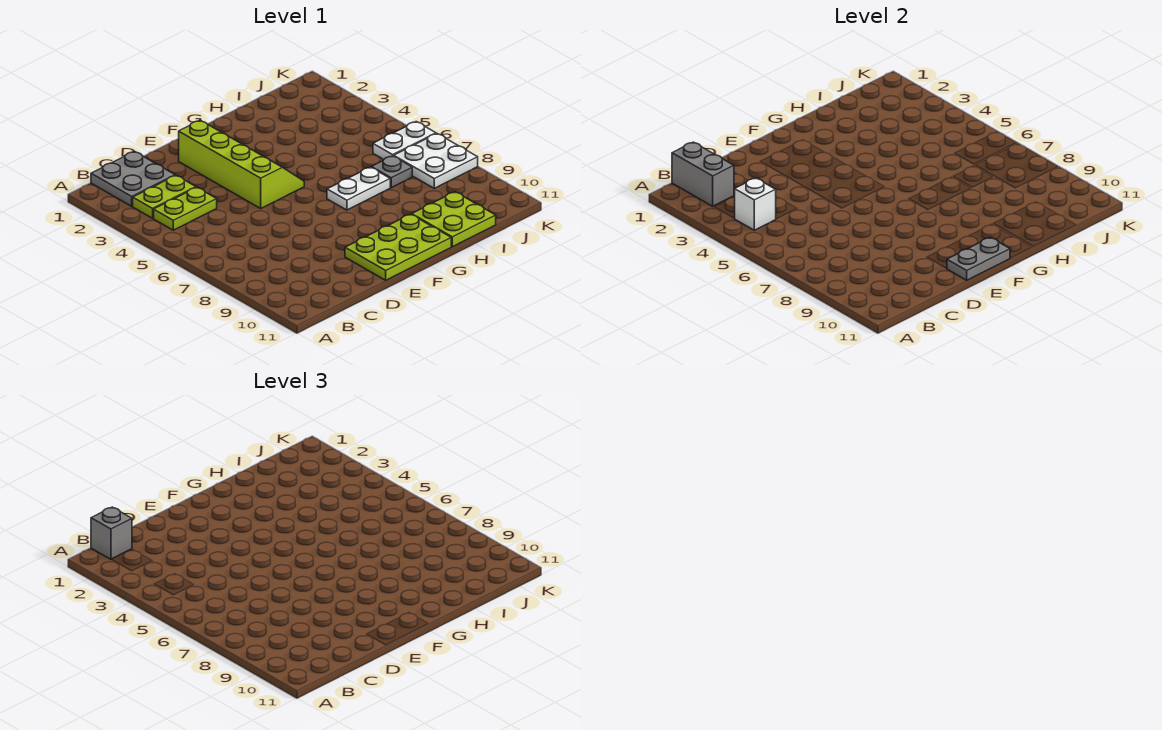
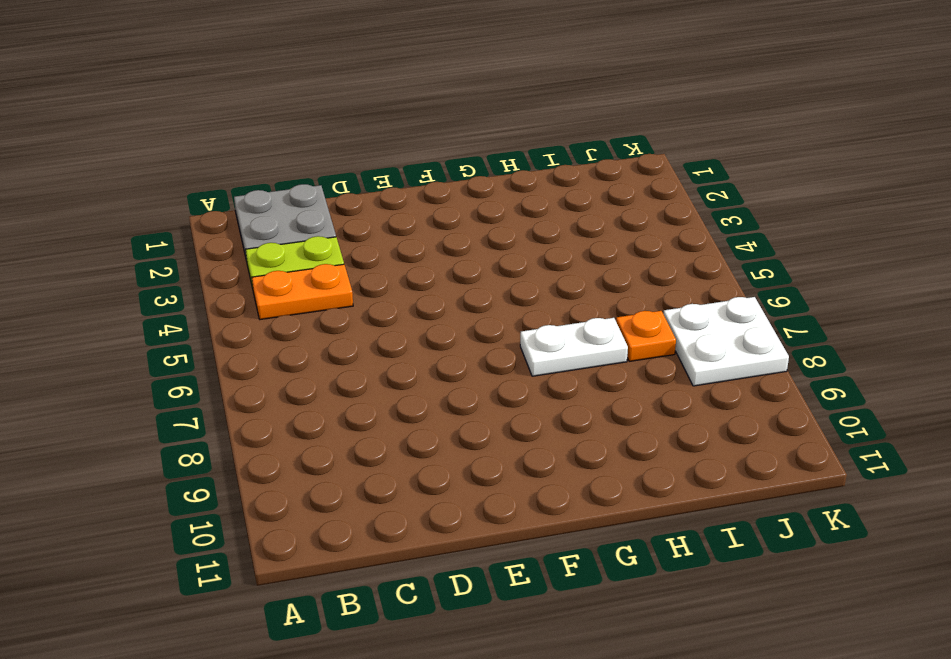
orange plate B4:C4 level 1 -> lime plate B4:C4 level 1
orange plate I7 level 1 -> grey plate I7 level 1
none -> lime slope E2:F5 level 1 top E
none -> lime plate E10:G11 level 1
none -> lime plate H10:I11 level 1

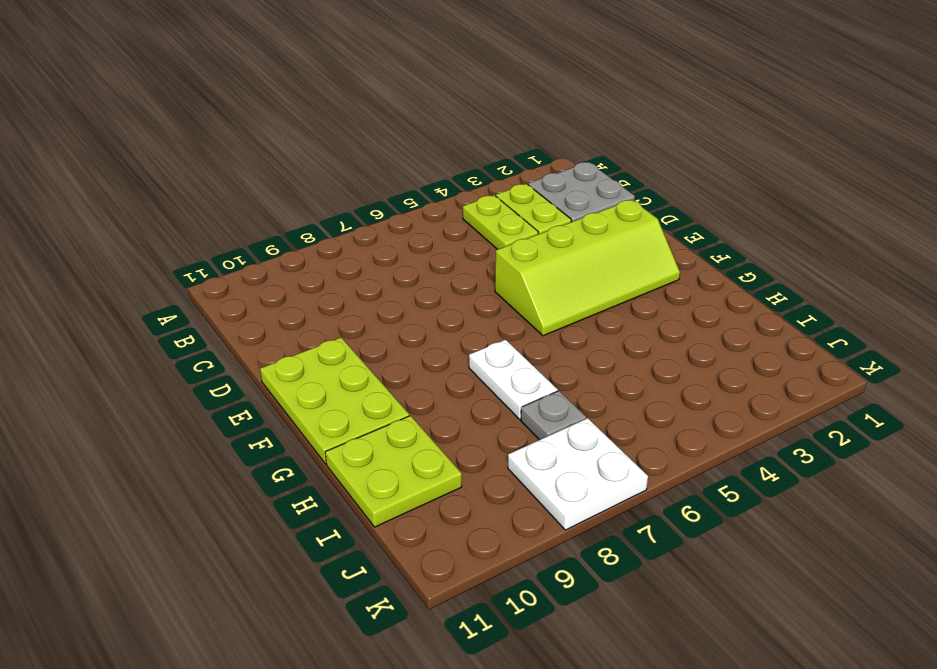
none -> white plate J6:K6 level 1
none -> grey brick B1:B2 level 2
none -> white brick B4 level 2

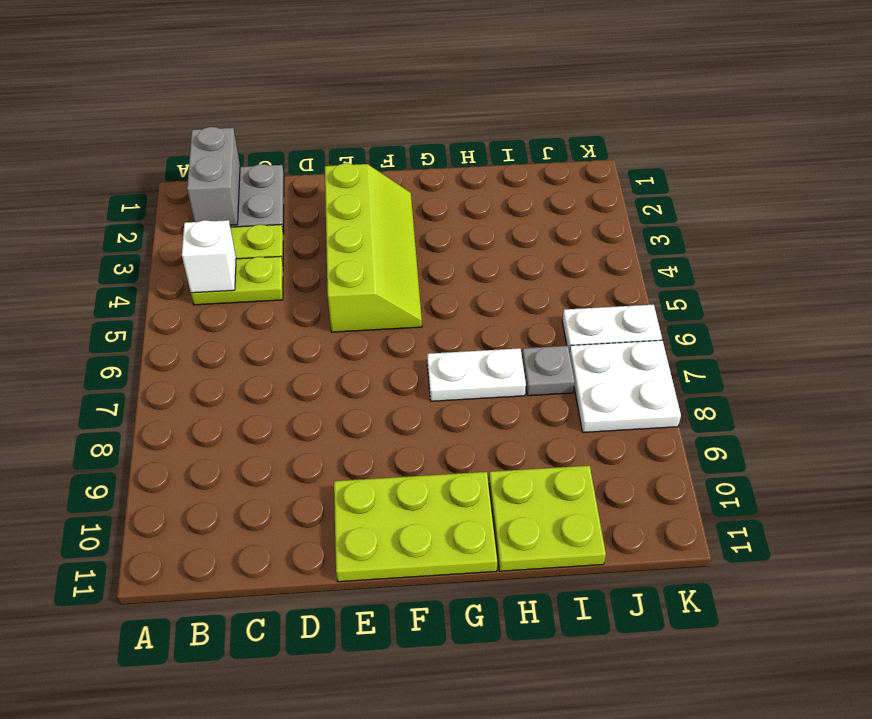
none -> grey plate E11:F11 level 2
none -> grey brick B1 level 3

